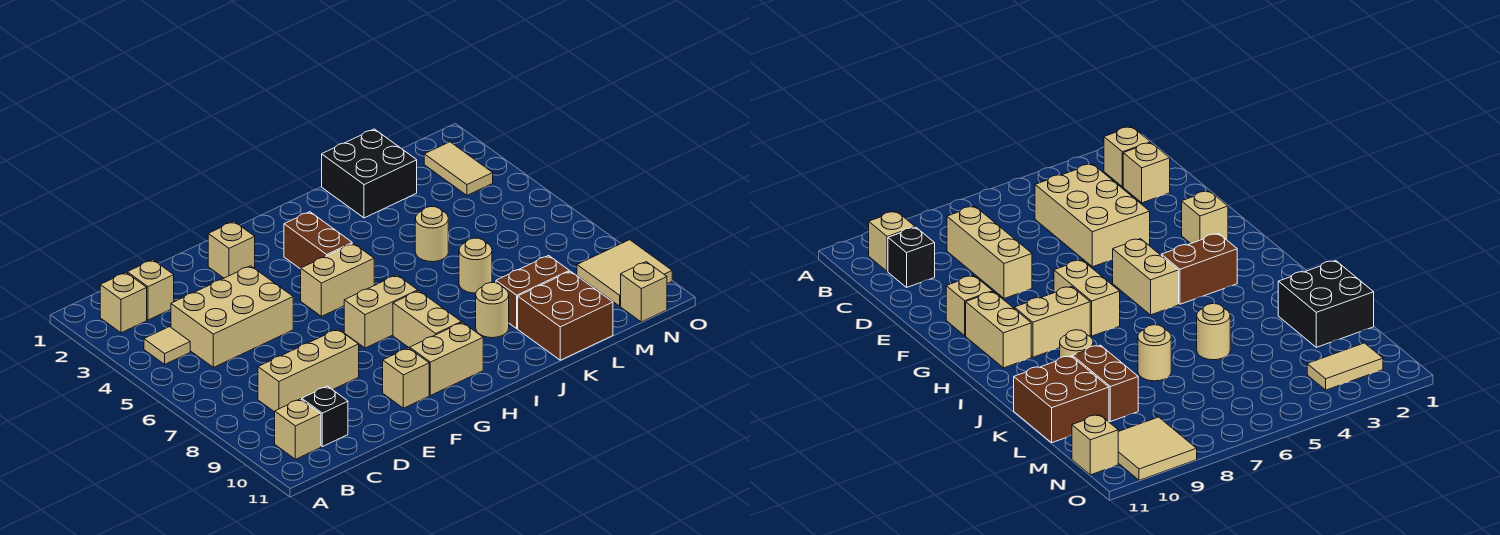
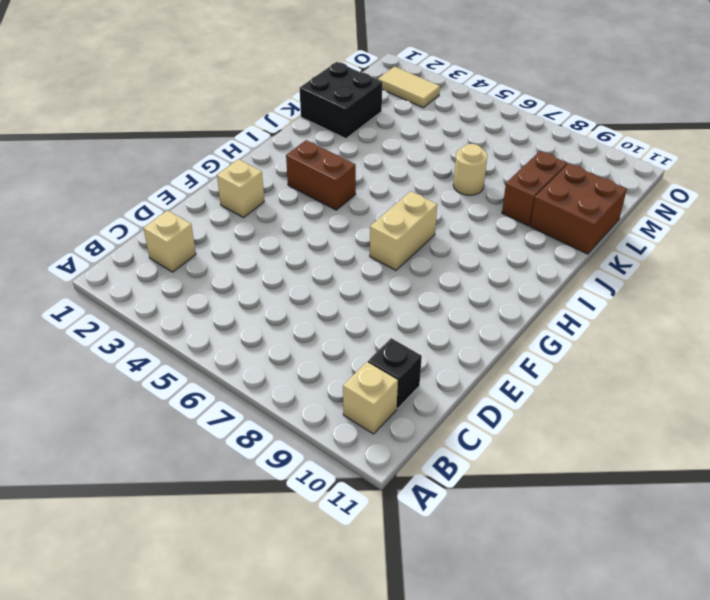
none -> tan brick B2 level 1
none -> tan tile B4 level 1
none -> tan brick C4:E5 level 1

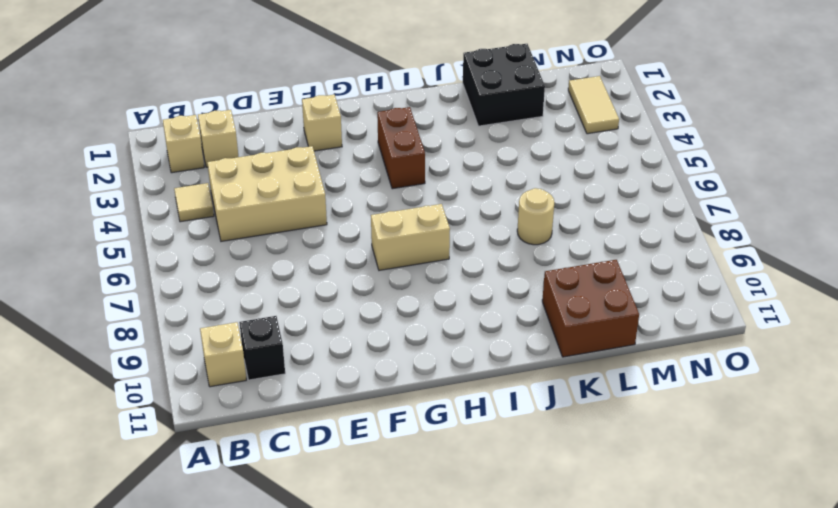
none -> tan brick C8:E8 level 1
none -> tan brick F10 level 1
none -> tan brick G5:H5 level 1

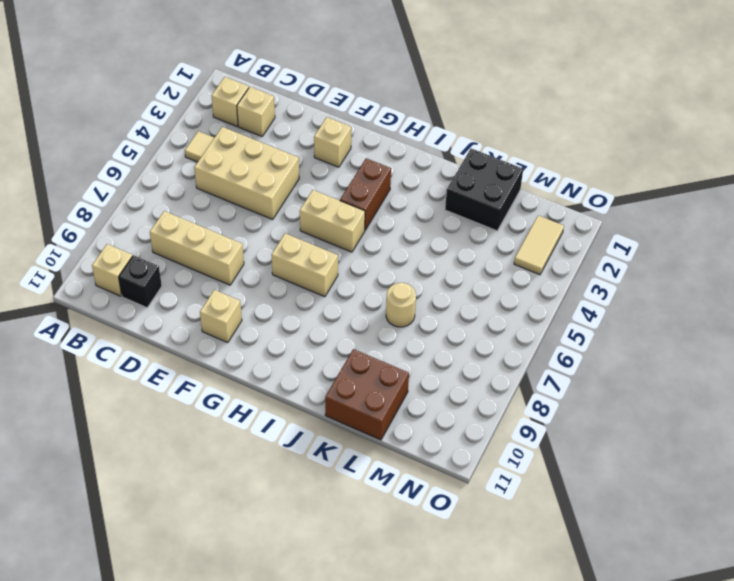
none -> tan brick G10:H10 level 1
none -> tan brick H8:H9 level 1
none -> tan round brick J9 level 1

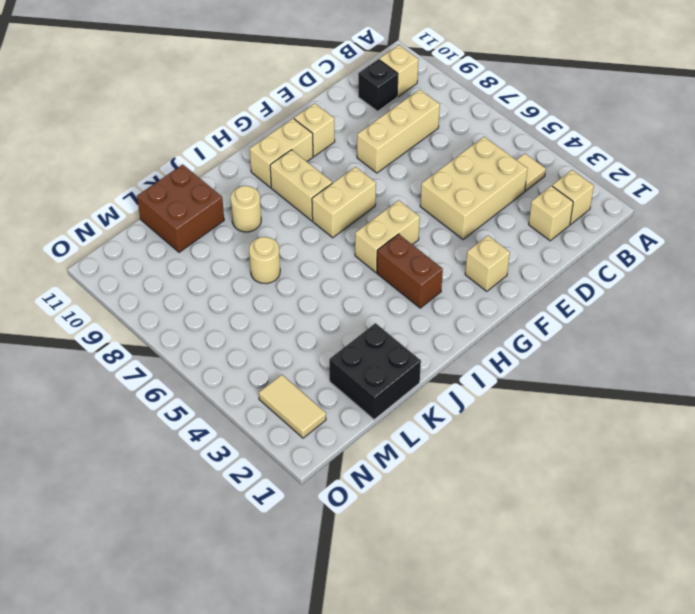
none -> tan round brick K5 level 1
none -> brown brick K9:L9 level 1
none -> tan tile N9:O10 level 1

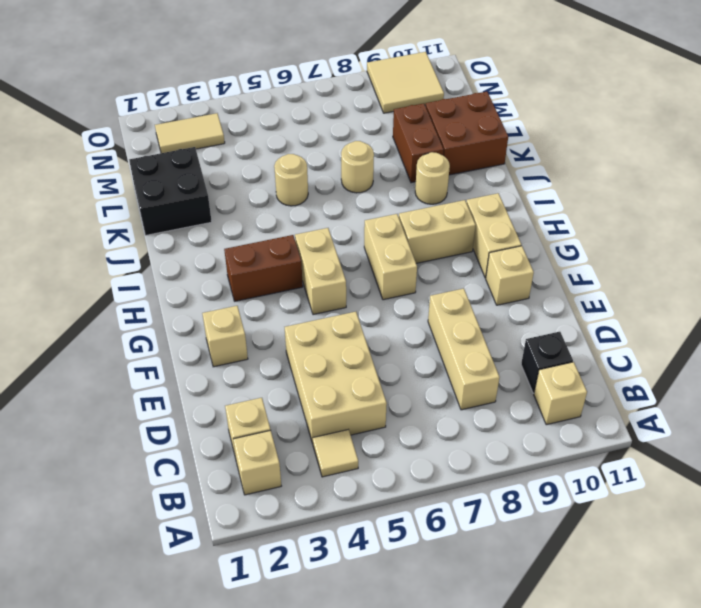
none -> tan brick N11 level 1

